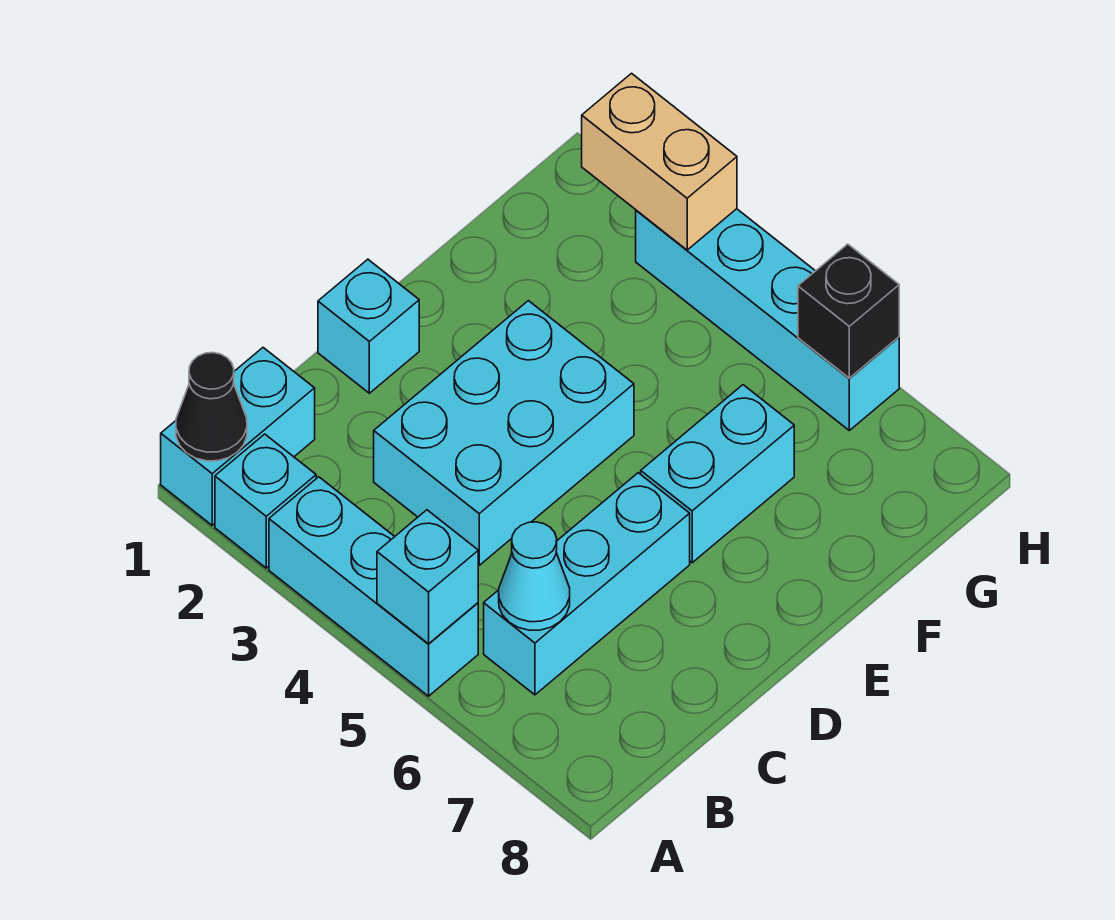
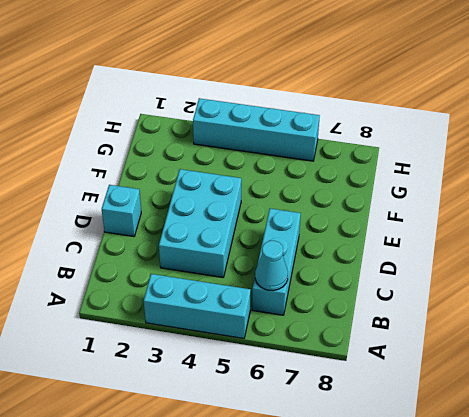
none -> cyan brick A1:B1 level 1
none -> cyan brick A2 level 1
none -> cyan brick E6:F6 level 1

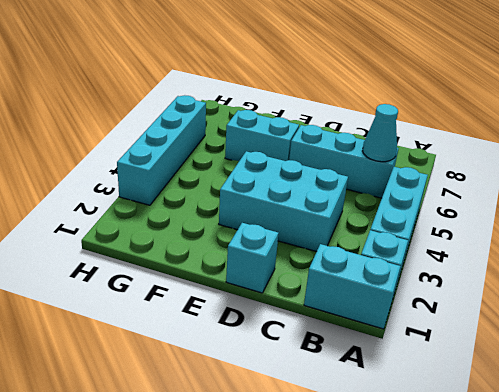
none -> black cone A1 level 2
none -> cyan brick A5 level 2
none -> tan brick H2:H3 level 2

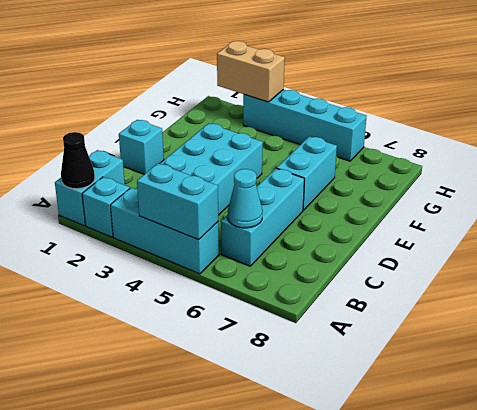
cyan brick A4:A5 level 2 -> cyan brick A5 level 2
none -> black brick H6 level 2

